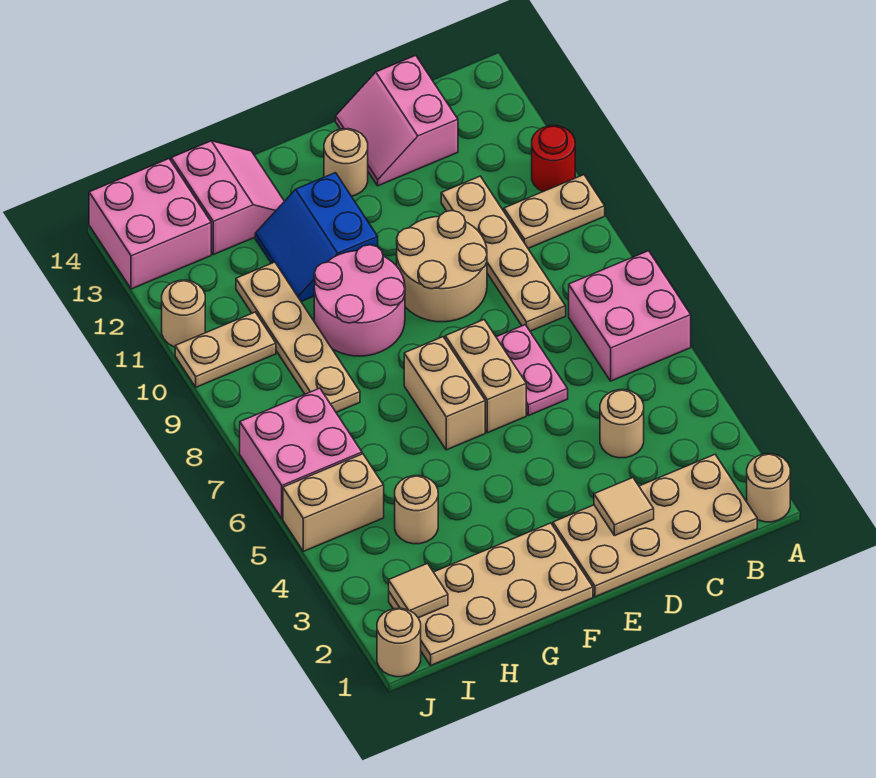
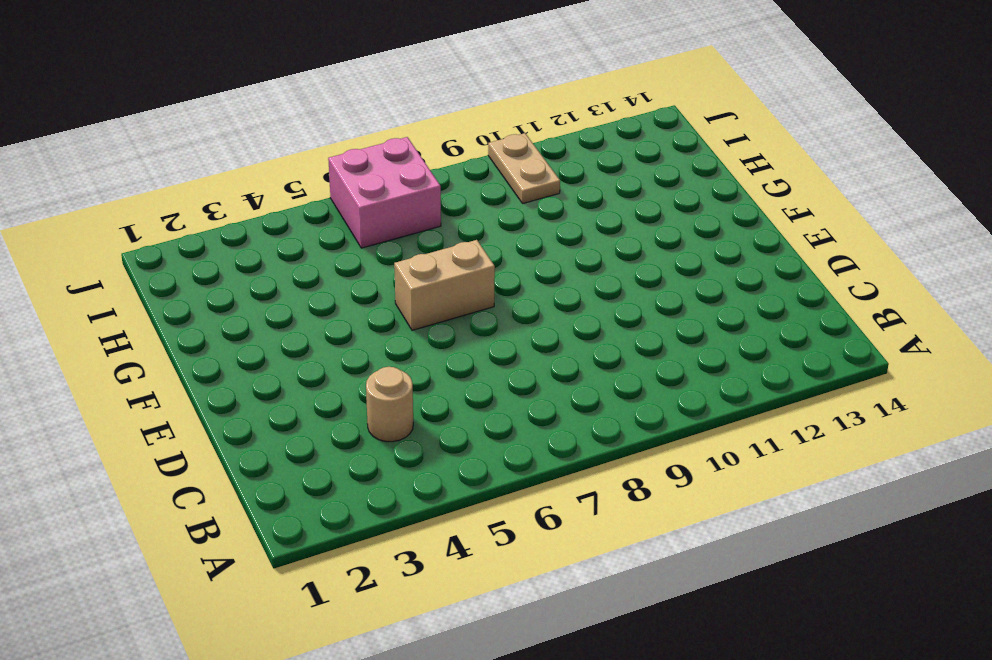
none -> tan round brick A1 level 1
none -> pink brick A6:B7 level 1
none -> tan plate A10:B10 level 1

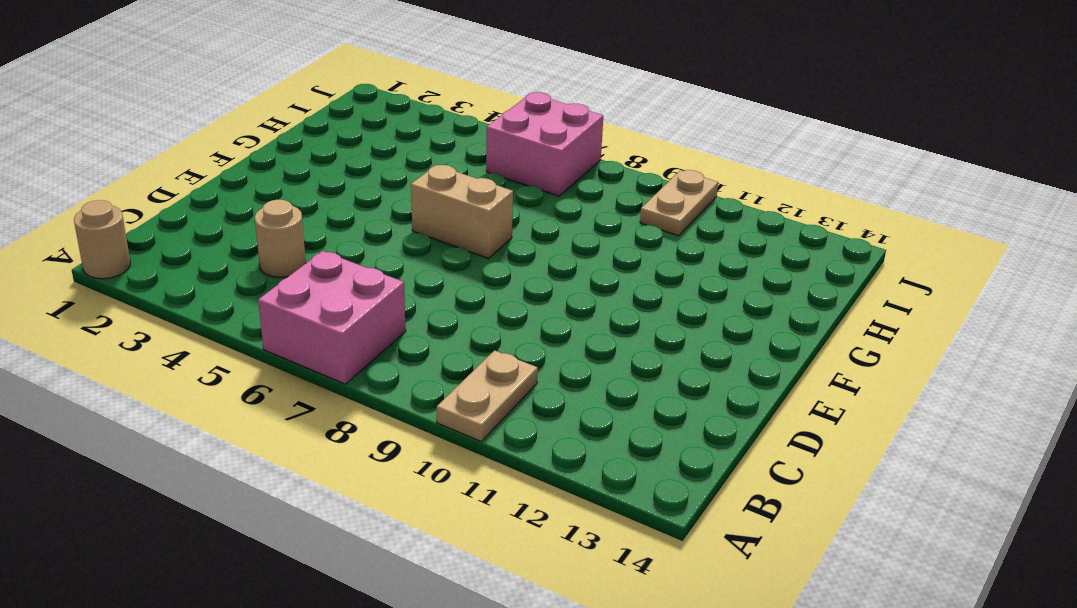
none -> red round brick A11 level 1
none -> tan plate B1:E2 level 1
none -> tan plate C8:C11 level 1

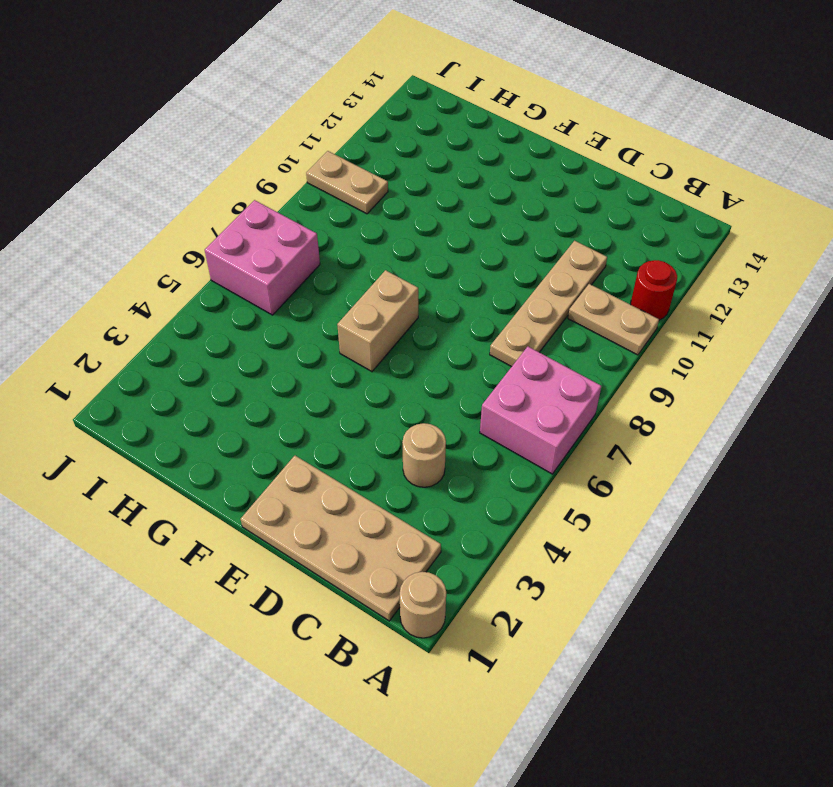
none -> pink slope C13:D14 level 1 top C
none -> pink plate D6:D7 level 1
none -> tan round brick D9:E10 level 1

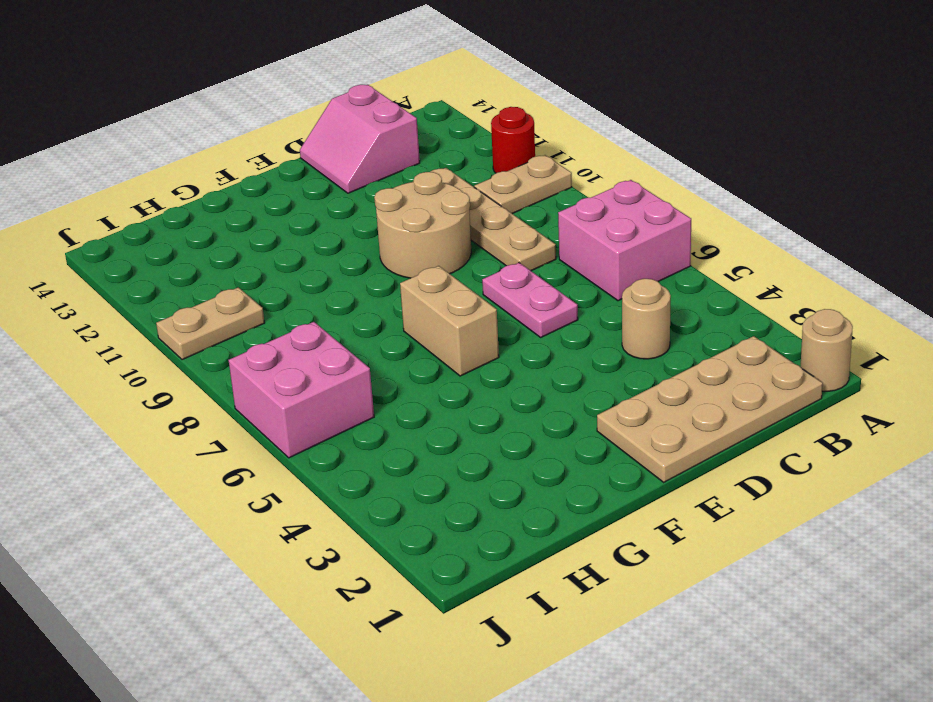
none -> tan brick E6:E7 level 1
none -> tan round brick E13 level 1
none -> tan plate F1:I2 level 1

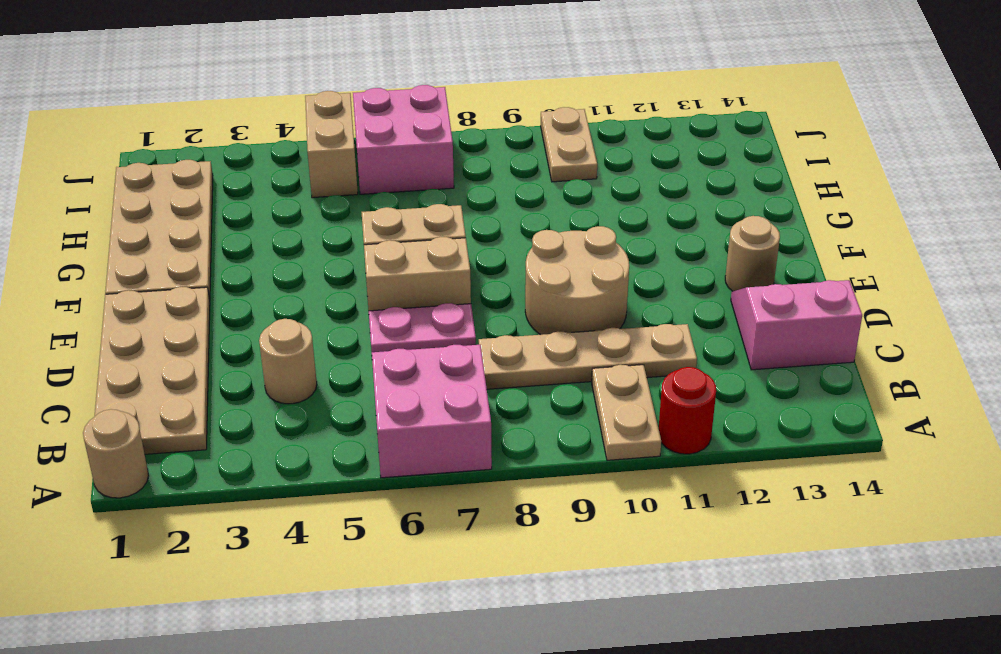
none -> pink round brick F9:G10 level 1
none -> blue slope F11:G12 level 1 top F
none -> pink slope G13:H14 level 1 top H

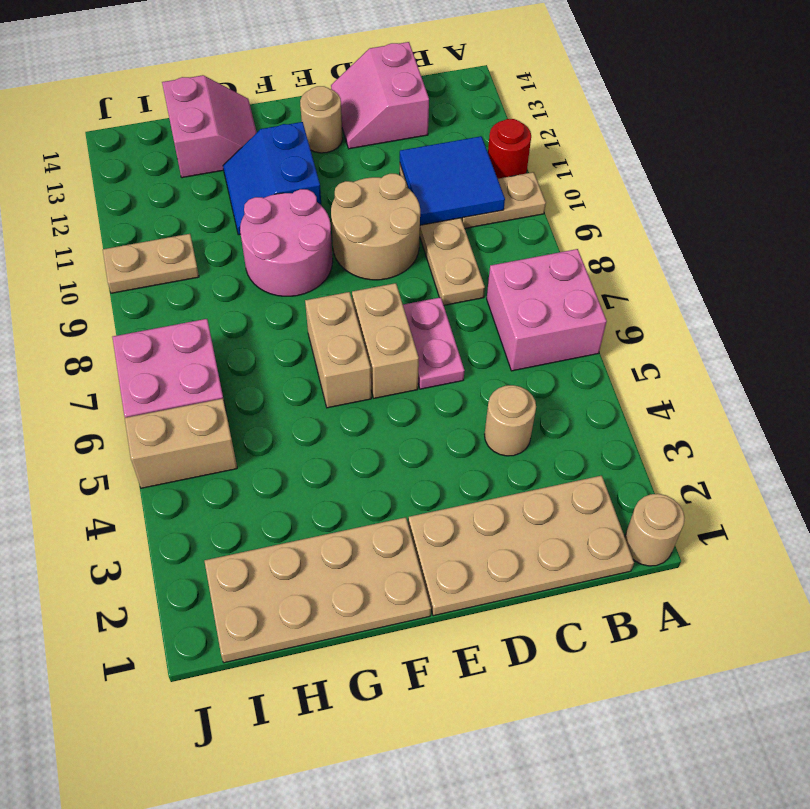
blue tile B10:C11 level 2 -> none
none -> tan round brick H4 level 1
none -> tan plate H8:H11 level 1
none -> pink brick I13:J14 level 1

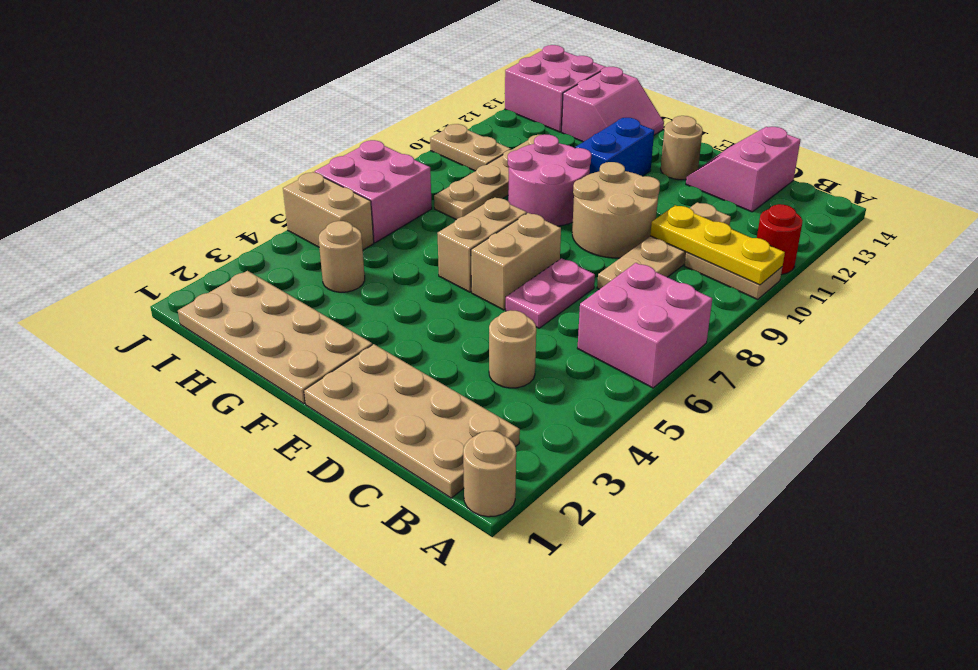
yellow plate A10:C10 level 2 -> none
none -> tan round brick J1 level 1
none -> tan round brick J11 level 1
none -> tan tile D2 level 2

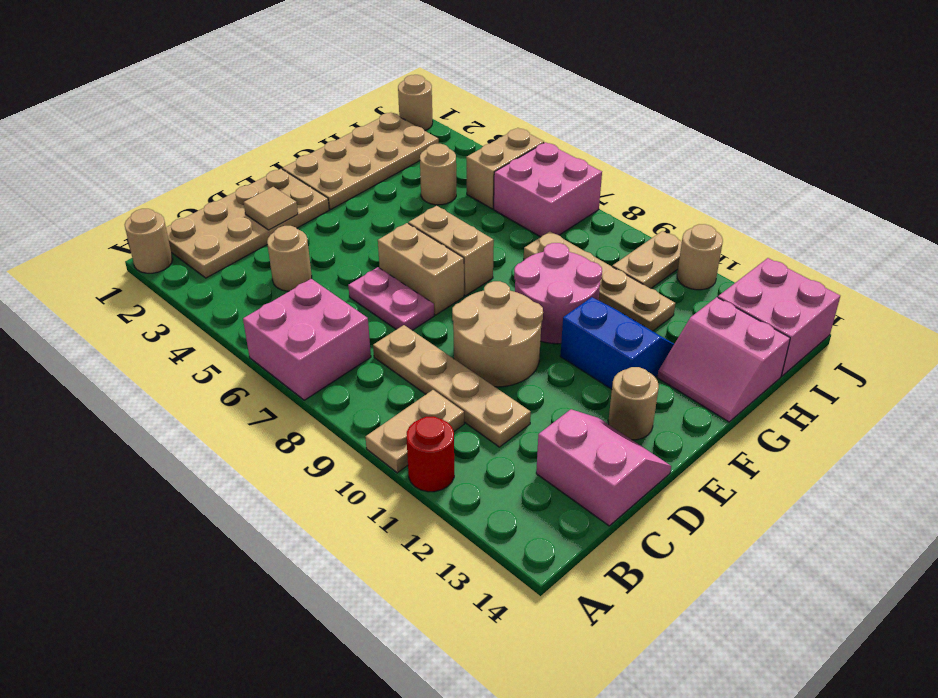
none -> tan tile I2 level 2

